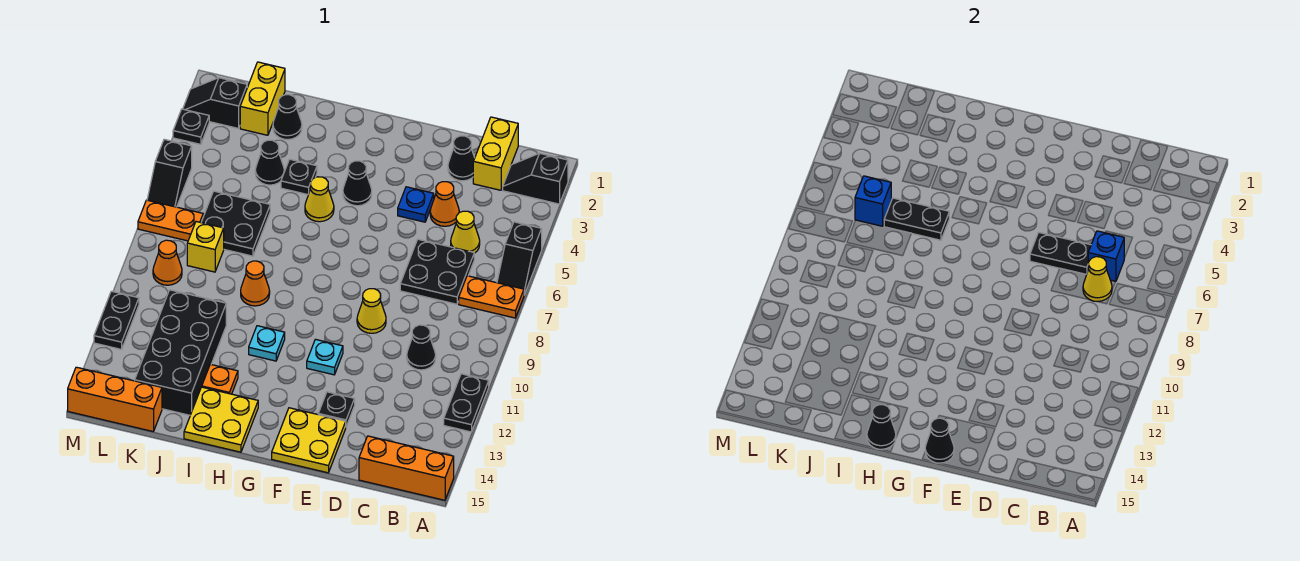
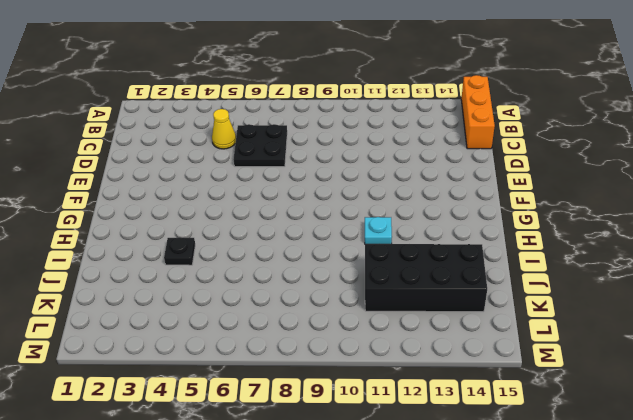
none -> black slope A2:B2 level 1 top A
none -> black slope A5:A6 level 1 top 5
none -> orange plate A7:B7 level 1
none -> black plate A11:A12 level 1

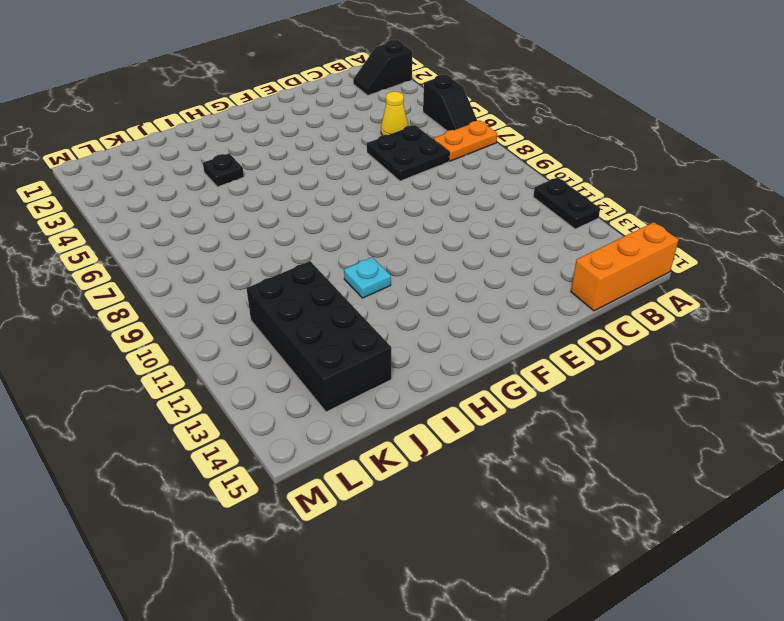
none -> yellow brick C1:C2 level 1
none -> black cone C10 level 1
none -> black cone D2 level 1
none -> orange cone D4 level 1

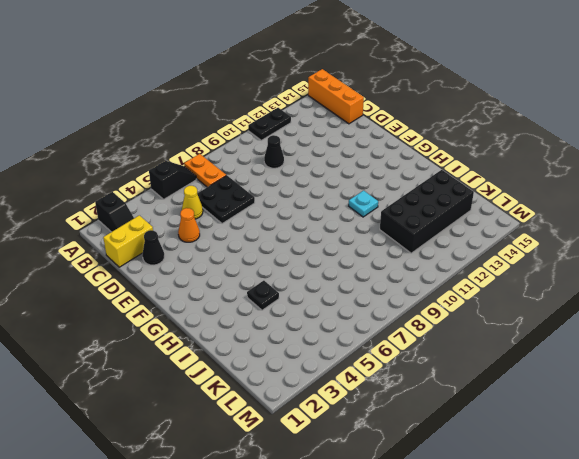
none -> blue plate E4 level 1
none -> yellow cone E9 level 1
none -> black plate E13 level 1
none -> yellow plate E14:F15 level 1

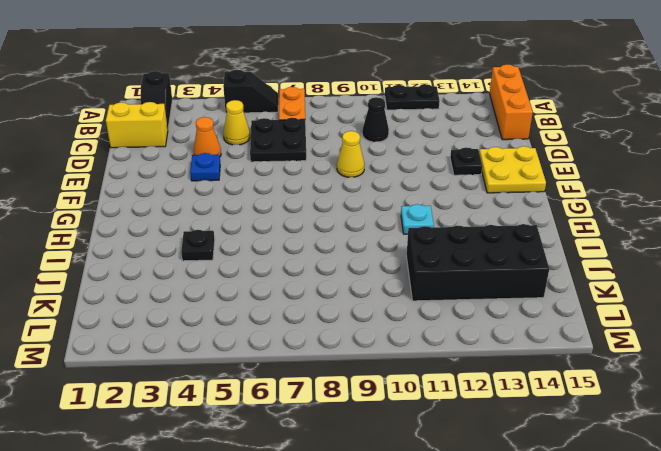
none -> black cone D2 level 1
none -> cyan plate F11 level 1
none -> black cone G4 level 1
none -> yellow cone H5 level 1

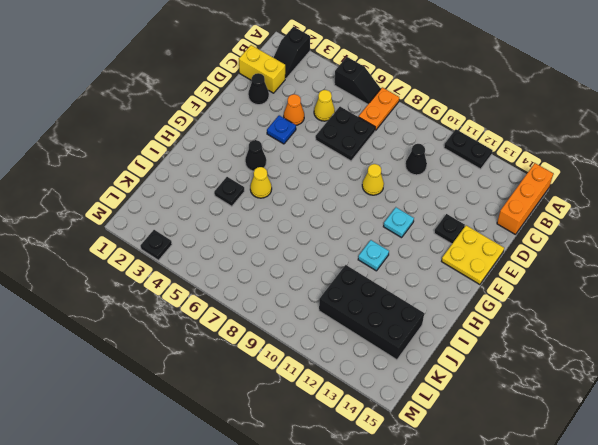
none -> yellow plate H14:I15 level 1
none -> orange cone I9 level 1
none -> orange plate I13 level 1
none -> black cone J2 level 1

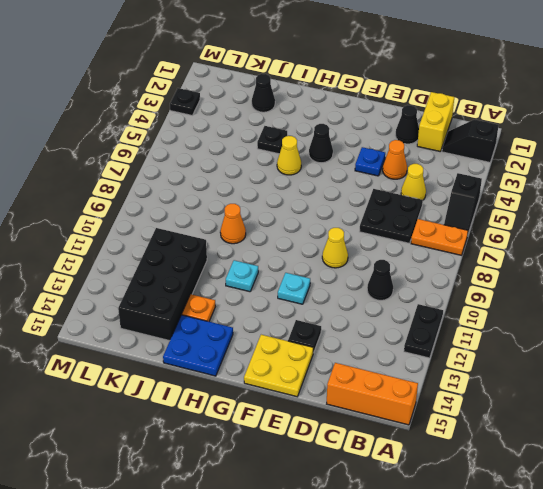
blue plate H14:I15 level 1 -> yellow plate H14:I15 level 1
none -> black cone J4 level 1
none -> black plate J6:K7 level 1
none -> yellow brick K1:K2 level 1
none -> yellow brick K8 level 1

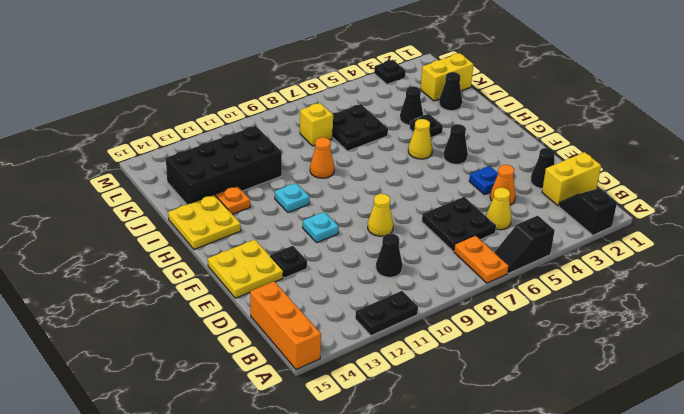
none -> orange brick K15:M15 level 1
none -> black slope L2:M2 level 1 top L
none -> orange plate L7:M7 level 1
none -> orange cone L9 level 1

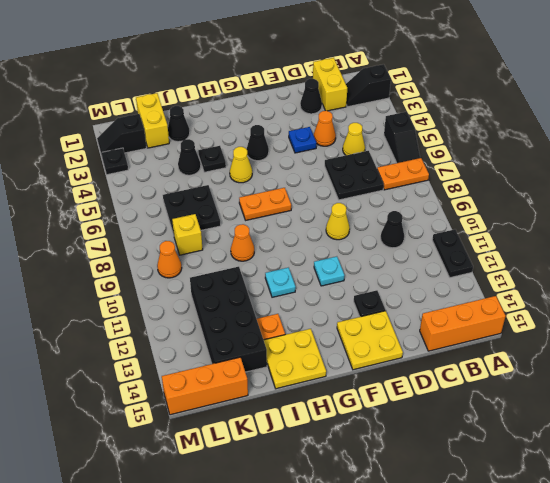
orange plate G7:H7 level 1 -> orange plate L7:M7 level 1
none -> black slope M5:M6 level 1 top 5
none -> black plate M11:M12 level 1
none -> blue brick C6 level 2
none -> yellow cone C7 level 2

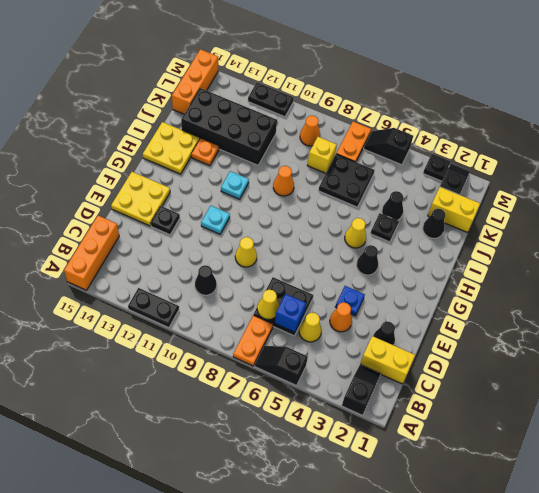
none -> black plate D6:E6 level 2
none -> black cone F15 level 2
none -> black cone H15 level 2
none -> black plate I6:J6 level 2

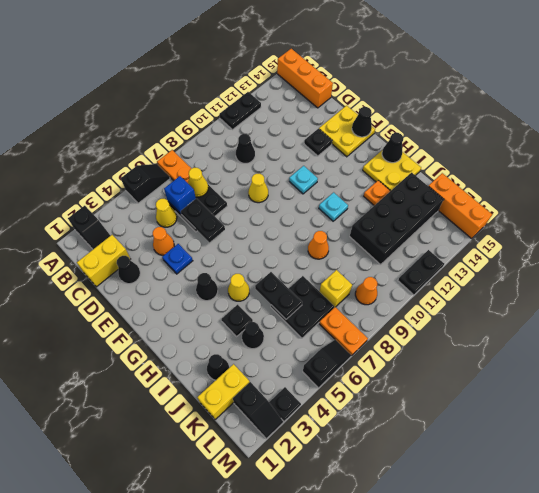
none -> blue brick K6 level 2

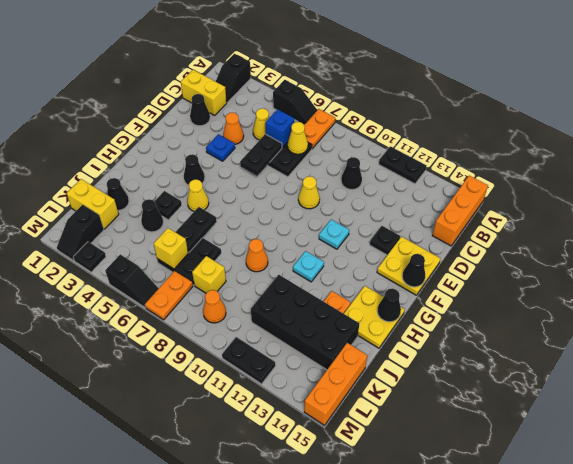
yellow brick K6 level 2 -> blue brick K6 level 2

